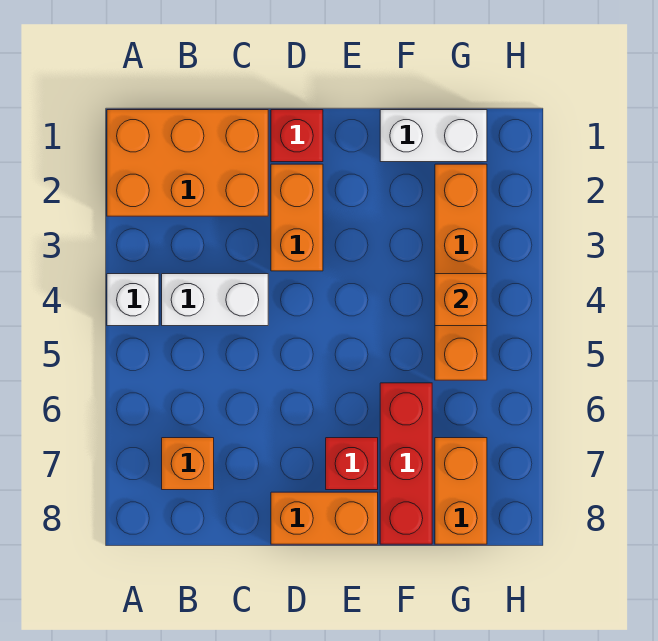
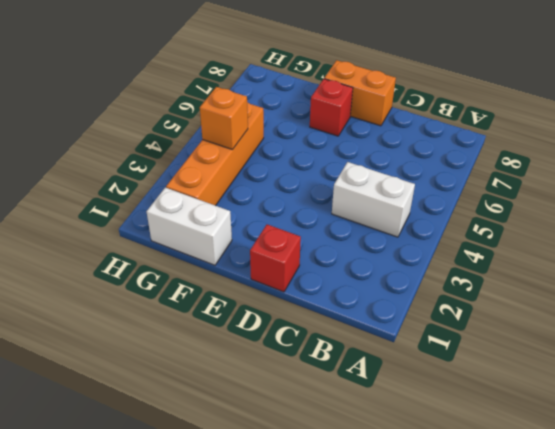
none -> orange brick A1:C2 level 1
none -> white brick A4 level 1
none -> orange brick B7 level 1

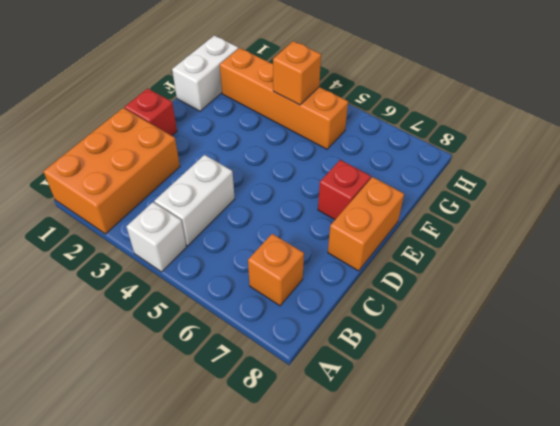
none -> orange brick D2:D3 level 1
none -> red brick F6:F8 level 1
none -> orange brick G7:G8 level 1

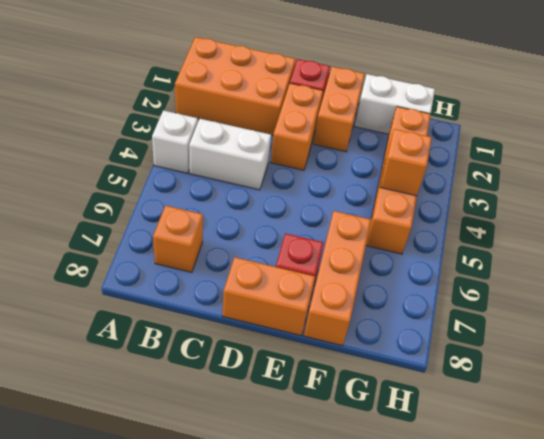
orange brick E1:E2 level 1 -> orange brick G7:G8 level 1
orange brick F6:F8 level 1 -> red brick F6:F8 level 1

